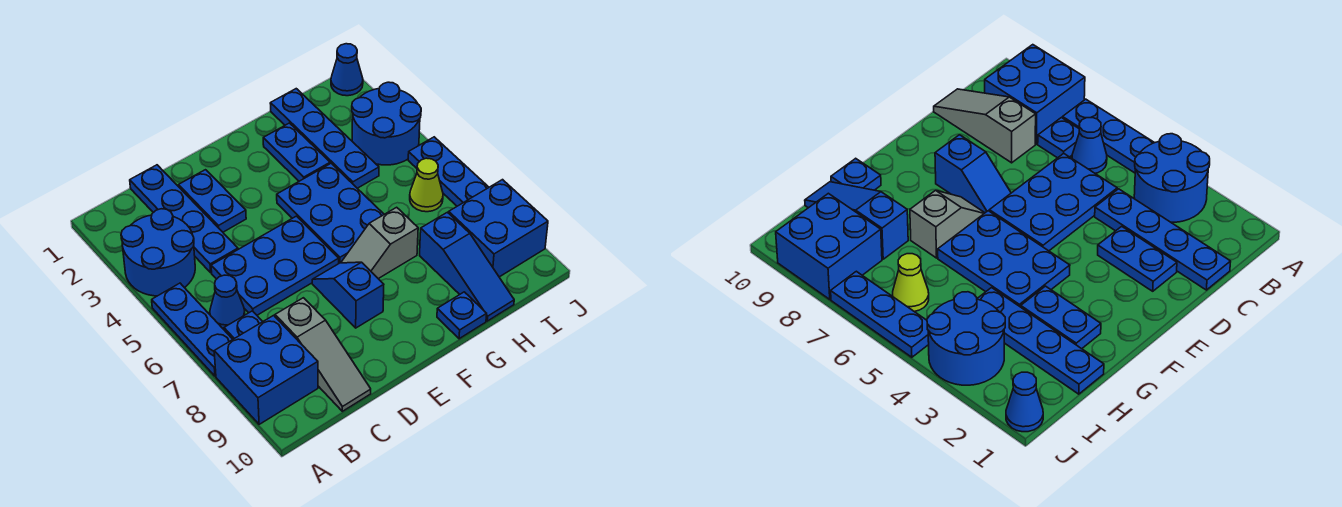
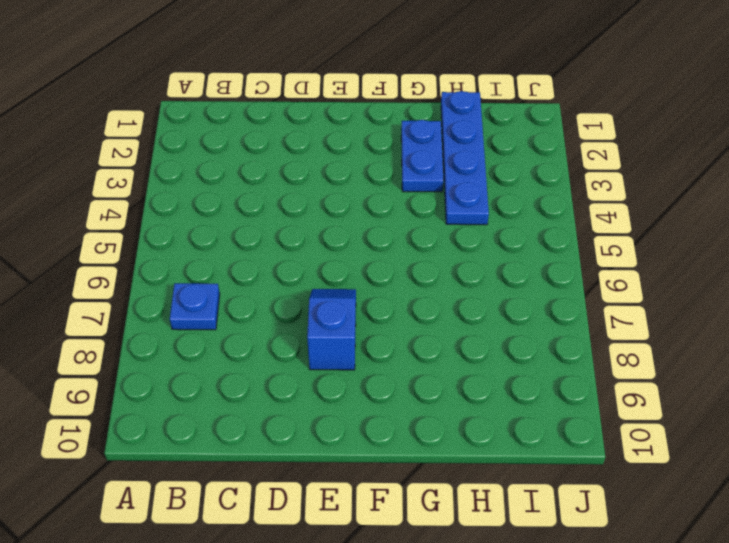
none -> blue round brick A3:B4 level 1
none -> blue plate A5:A7 level 1
none -> blue brick A8:B9 level 1

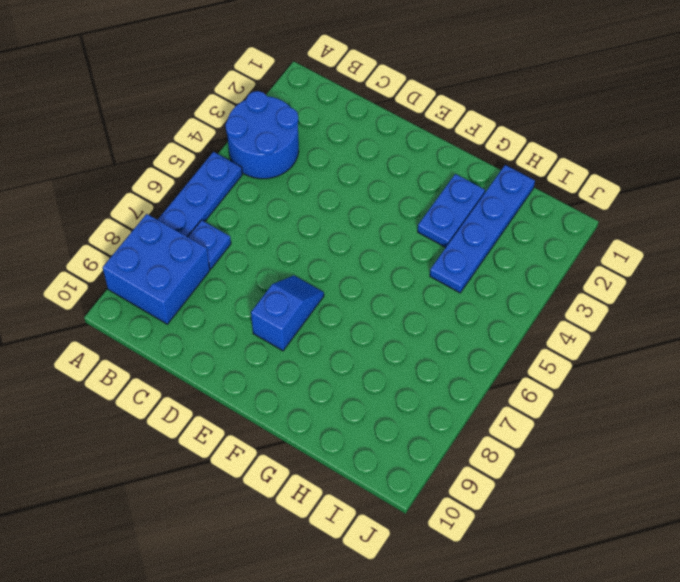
none -> blue cone B6 level 1
none -> blue plate C1:C4 level 1
none -> blue plate C5:E6 level 1

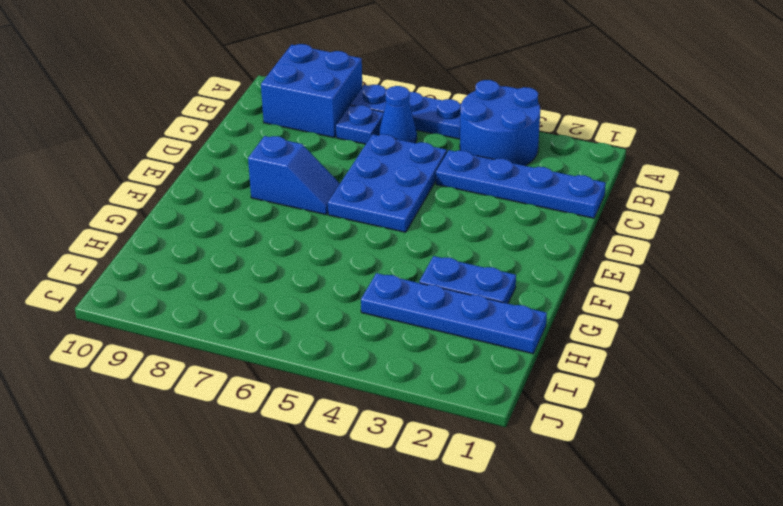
none -> grey slope C8:C10 level 1 top 8
none -> blue plate D2:D3 level 1
none -> blue plate F4:G6 level 1

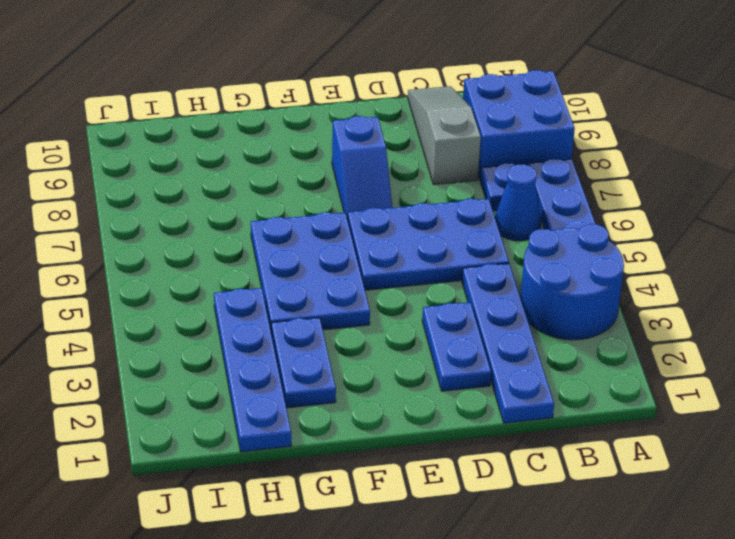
none -> grey slope F7:G7 level 1 top G
none -> blue plate G10 level 1
none -> blue slope H8:H10 level 1 top 8

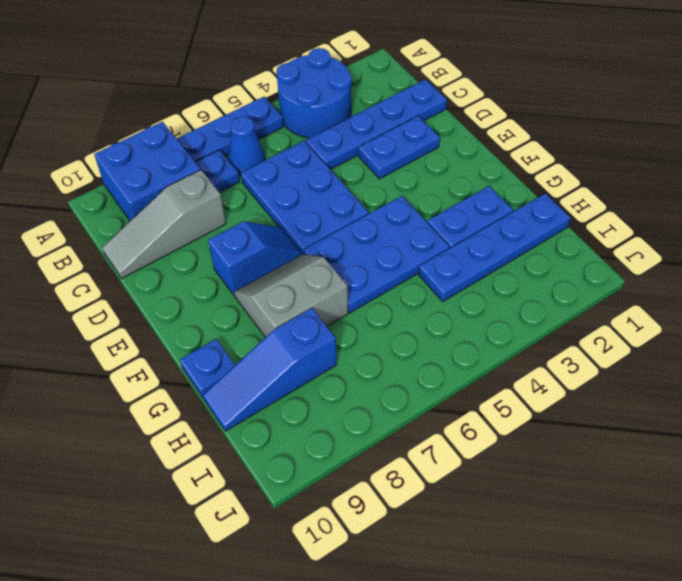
grey slope F7:G8 level 1 top G -> grey slope F7:G7 level 1 top G
none -> blue round brick I3:J4 level 1
none -> lime cone I6 level 1
none -> blue brick I8:J9 level 1

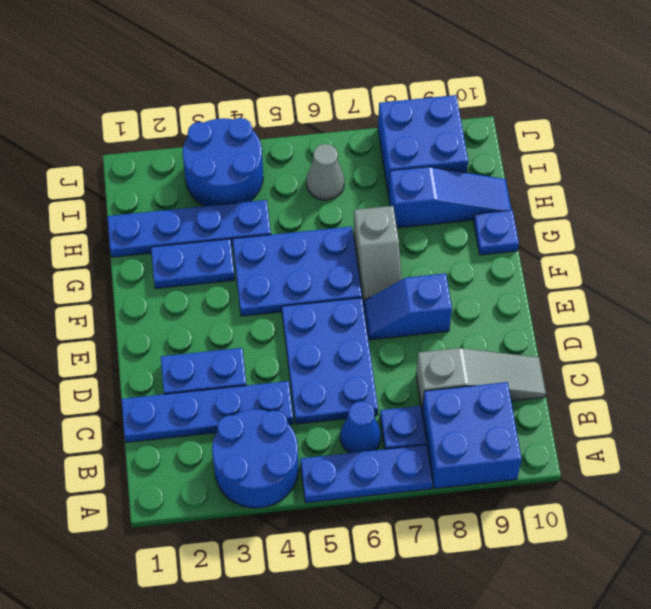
grey cone I6 level 1 -> lime cone I6 level 1
none -> blue cone J1 level 1
none -> blue plate J5:J7 level 1

